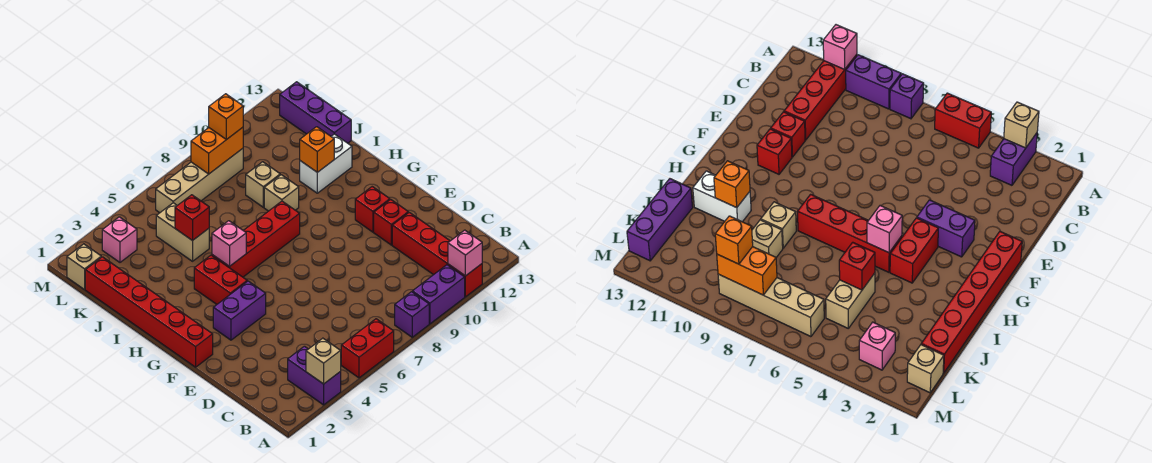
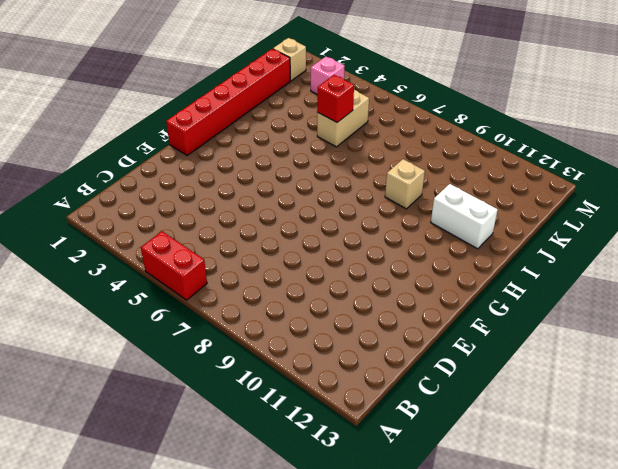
none -> purple brick A3:B3 level 1
none -> purple brick A8 level 1
none -> purple brick A9:A10 level 1

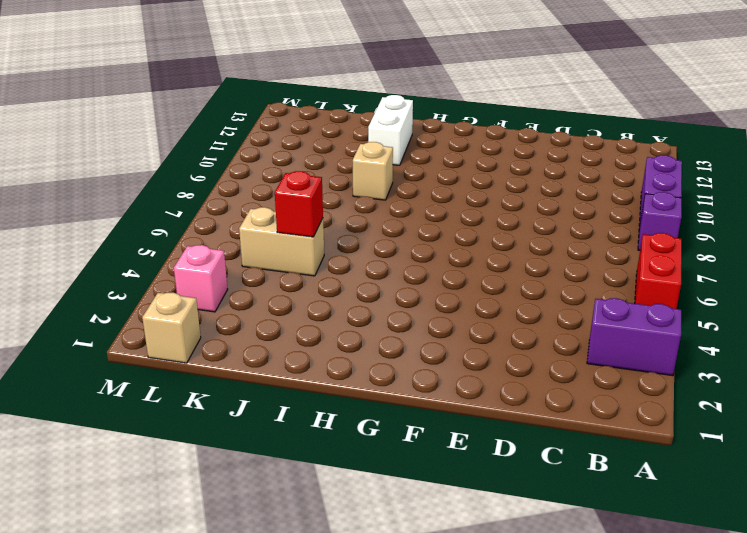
none -> red brick A11:D11 level 1
none -> red brick E11 level 1
none -> red brick F1:K1 level 1

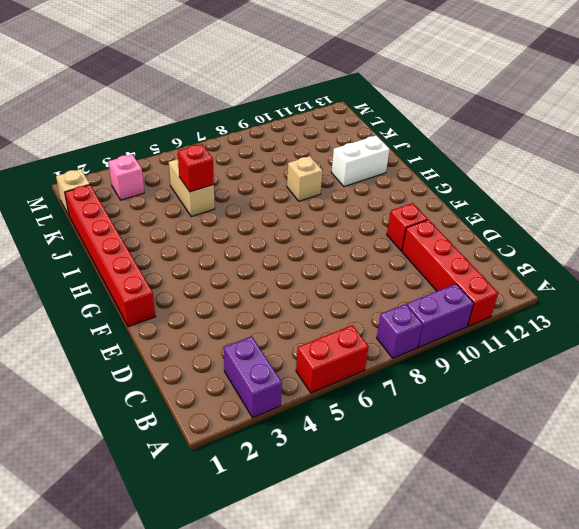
none -> purple brick F3:F4 level 1
none -> red brick F11 level 1
none -> red brick G4:H4 level 1

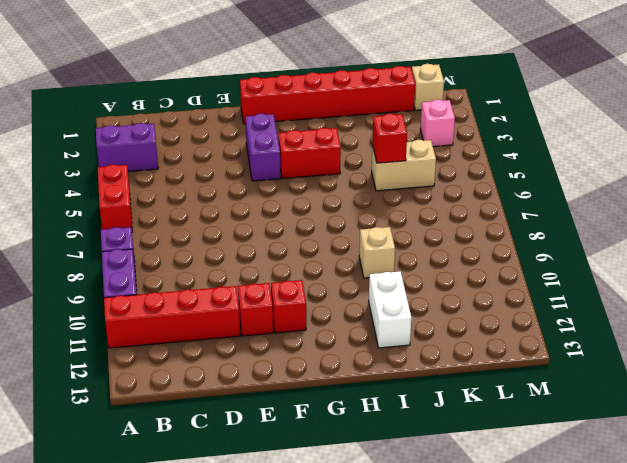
none -> red brick H5:H8 level 1
none -> tan brick J9 level 1
none -> purple brick J13:L13 level 1

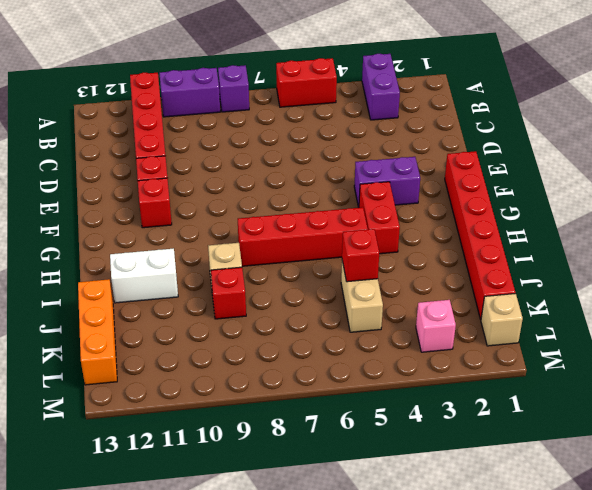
red brick J9 level 1 -> tan brick J9 level 1
orange brick J13:L13 level 1 -> purple brick J13:L13 level 1
none -> tan brick L6:L9 level 1
none -> tan brick A3 level 2
none -> pink brick A11 level 2

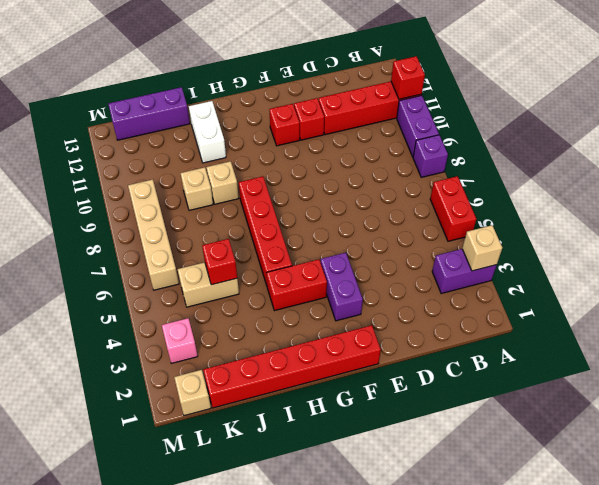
red brick A11 level 2 -> pink brick A11 level 2
none -> pink brick H5 level 2
none -> orange brick I11 level 2
none -> orange brick L8:L9 level 2

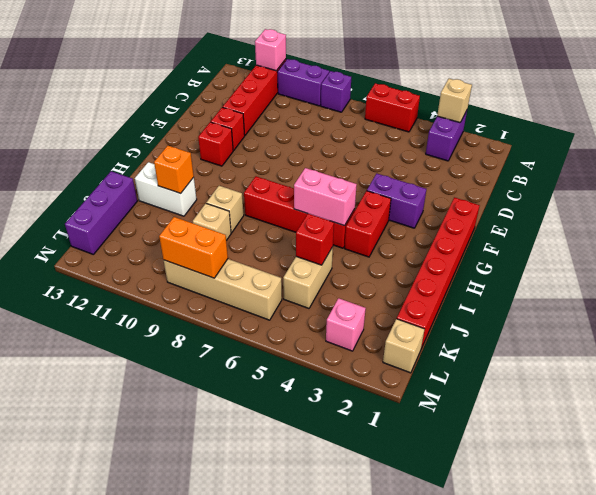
pink brick H5:H6 level 2 -> pink brick H5 level 2
none -> orange brick L9 level 3

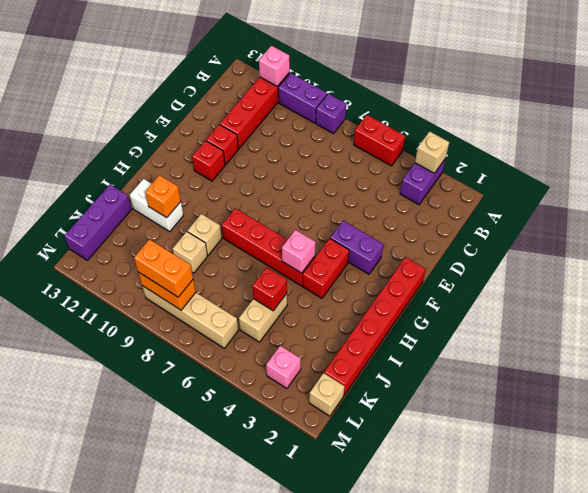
orange brick L8:L9 level 3 -> orange brick L9 level 3

